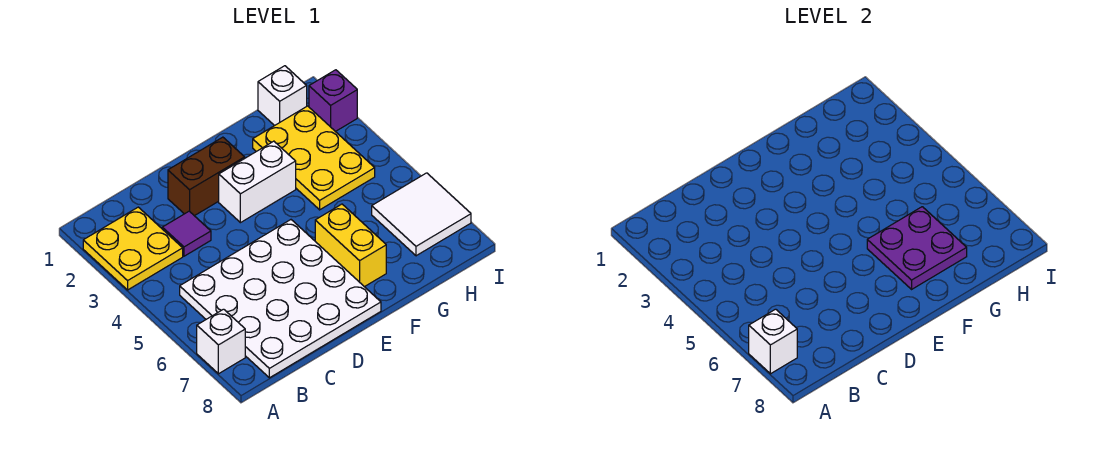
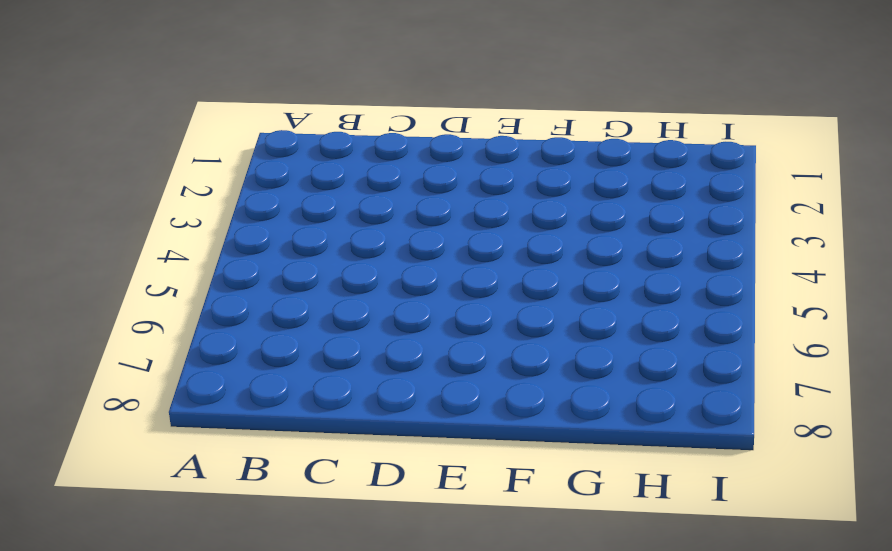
none -> yellow plate A2:B3 level 1
none -> white brick A7 level 1
none -> white plate B5:E8 level 1

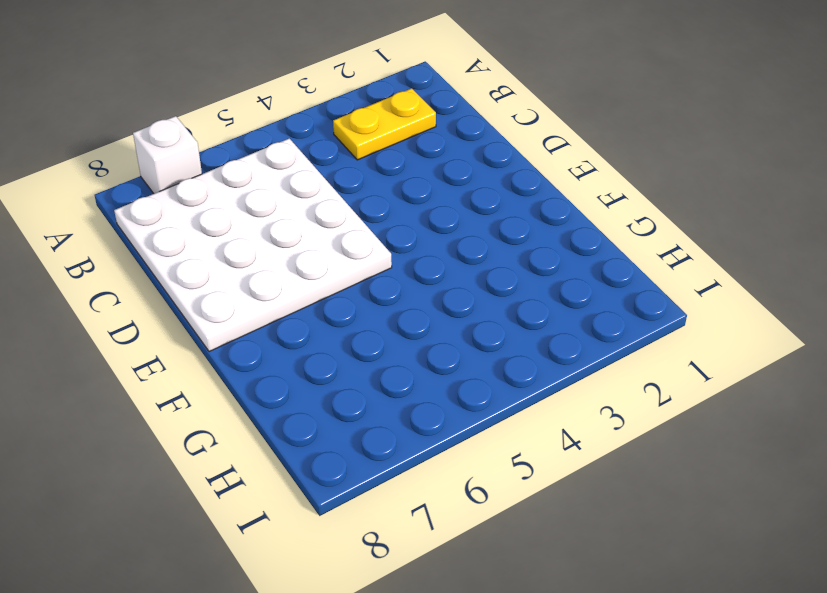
yellow plate B2:B3 level 1 -> yellow plate A2:B3 level 1
none -> purple tile C3 level 1
none -> brown brick D2:E2 level 1
none -> white brick E3:F3 level 1

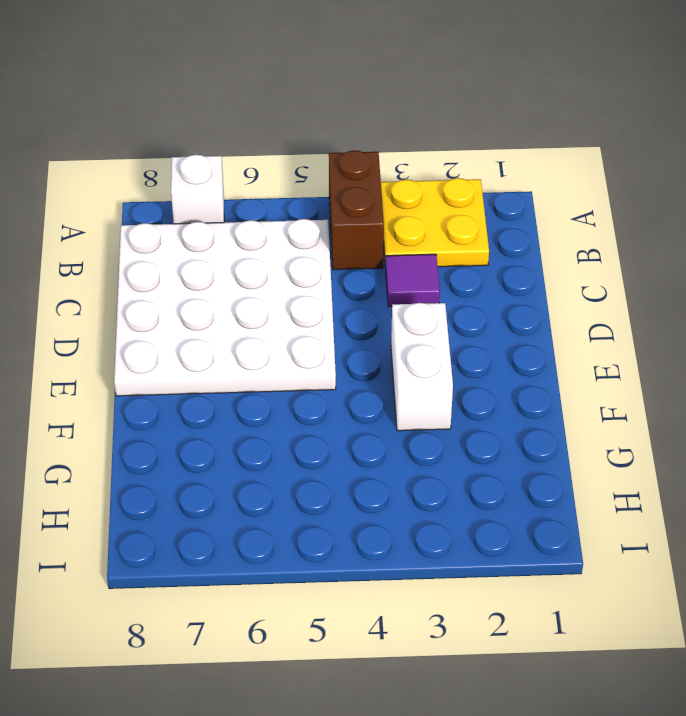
brown brick A4:B4 level 1 -> brown brick D2:E2 level 1
none -> yellow brick F6:F7 level 1
none -> yellow plate G2:H4 level 1
none -> white brick H1 level 1

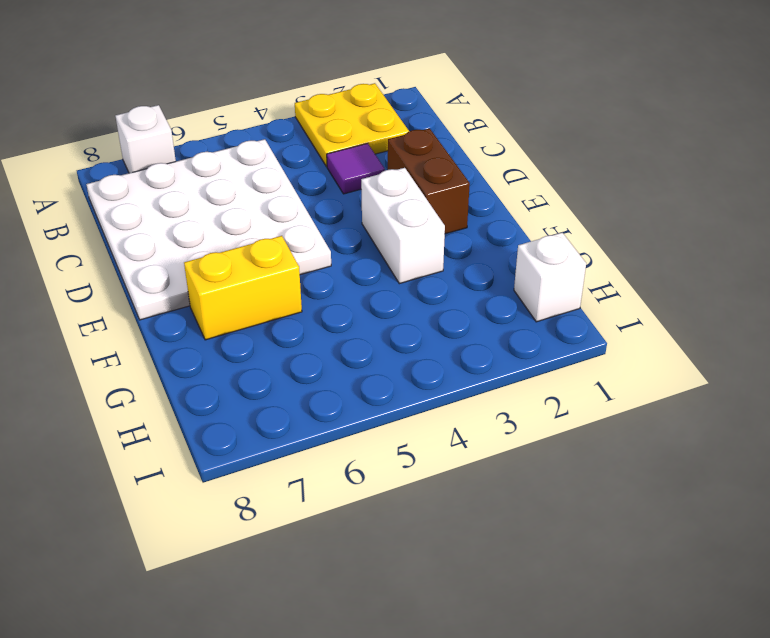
none -> yellow plate G2:H4 level 1
none -> white tile H6:I7 level 1
none -> purple brick I2 level 1

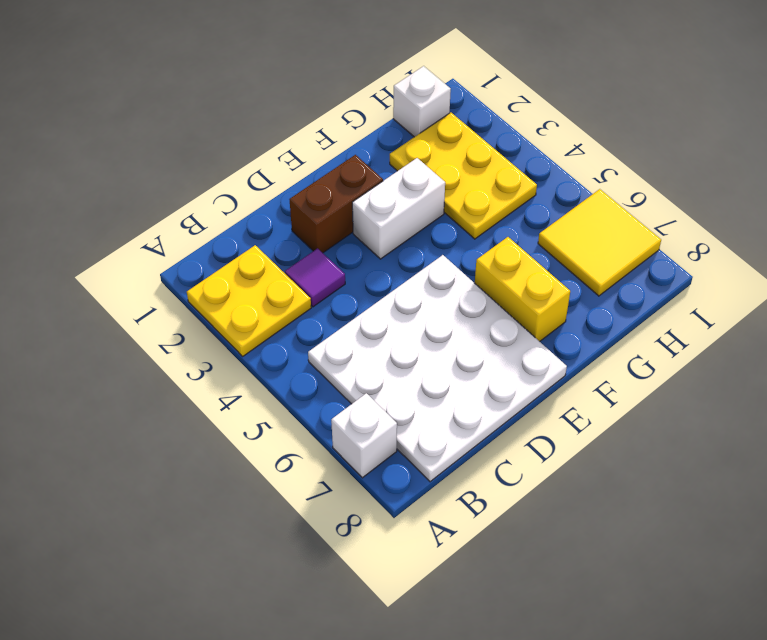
yellow tile H6:I7 level 1 -> white tile H6:I7 level 1
none -> purple brick I2 level 1
none -> white brick A7 level 2
none -> purple plate F6:G7 level 2

